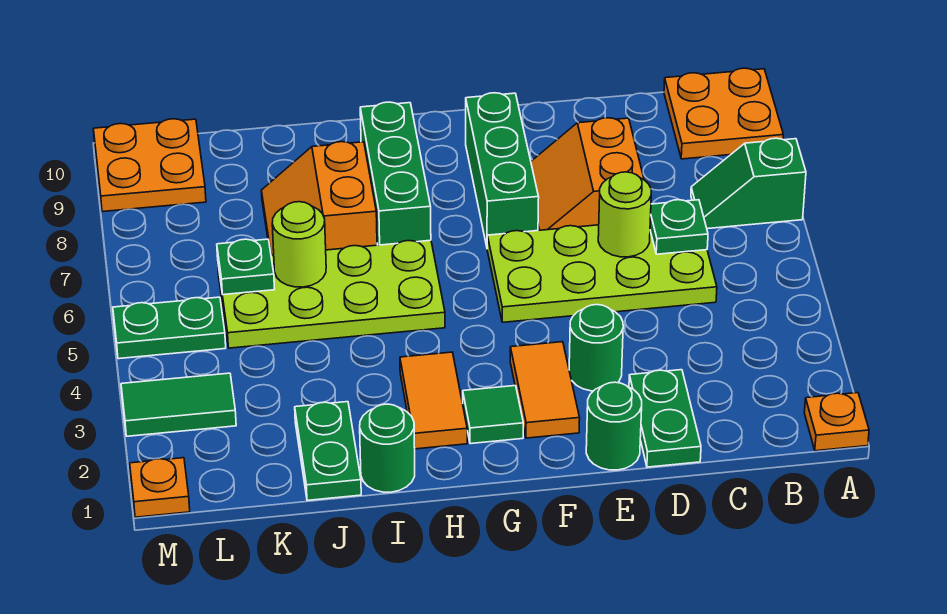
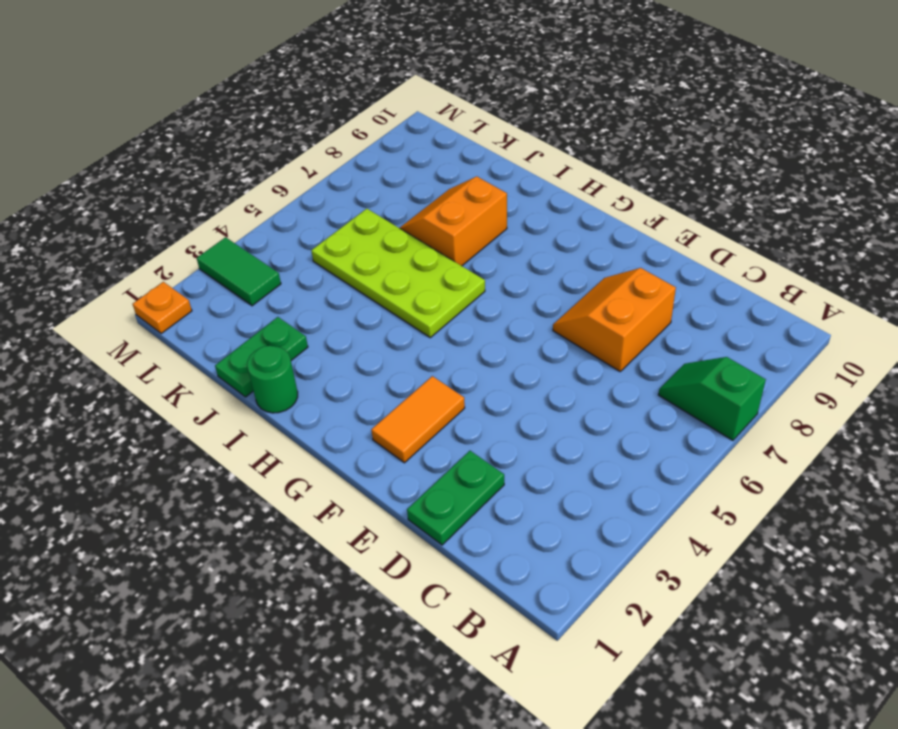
none -> orange plate A1 level 1
none -> orange plate A9:B10 level 1
none -> lime plate C5:F6 level 1

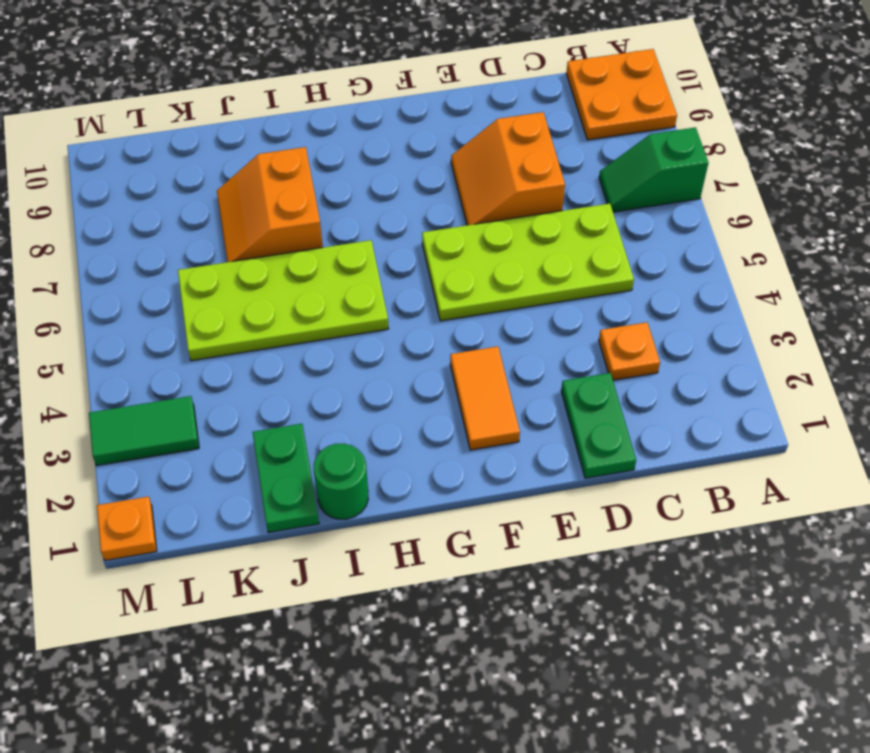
orange plate C3 level 1 -> orange plate A1 level 1
none -> green round brick E1 level 1
none -> green round brick E3 level 1
none -> green brick F7:F9 level 1

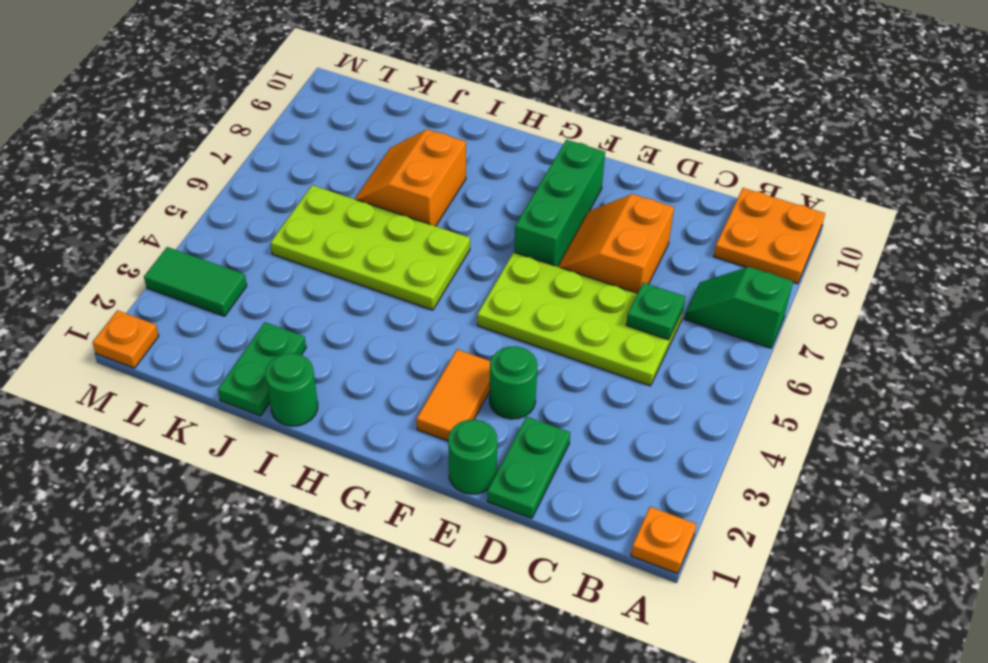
none -> green tile G2 level 1
none -> orange tile H2:H3 level 1
none -> green brick H7:H9 level 1

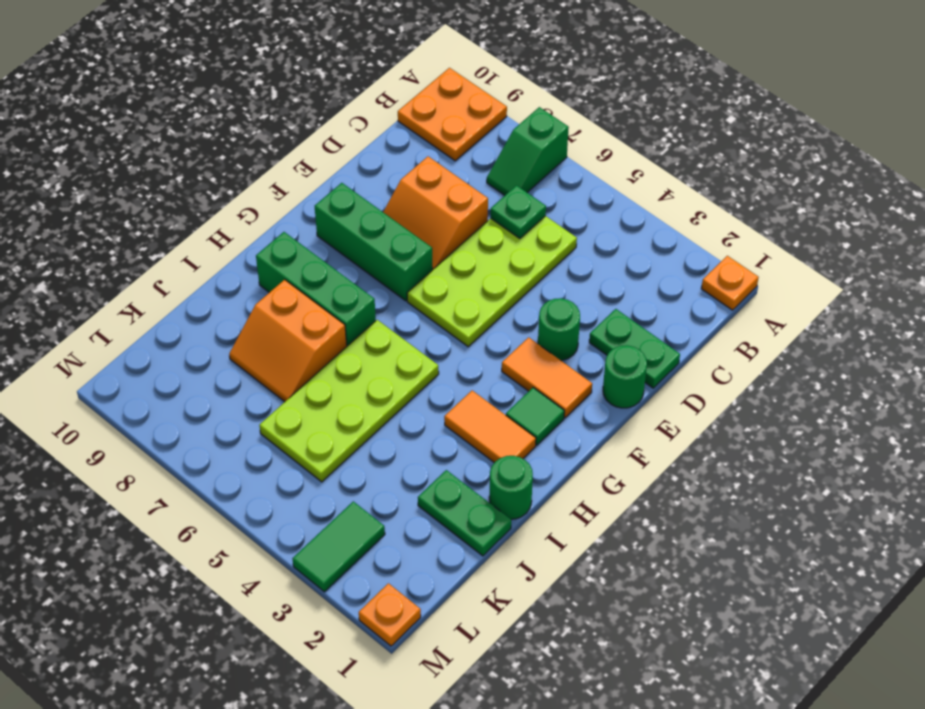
none -> green plate L5:M5 level 1
none -> orange plate L9:M10 level 1
none -> lime round brick D6 level 2

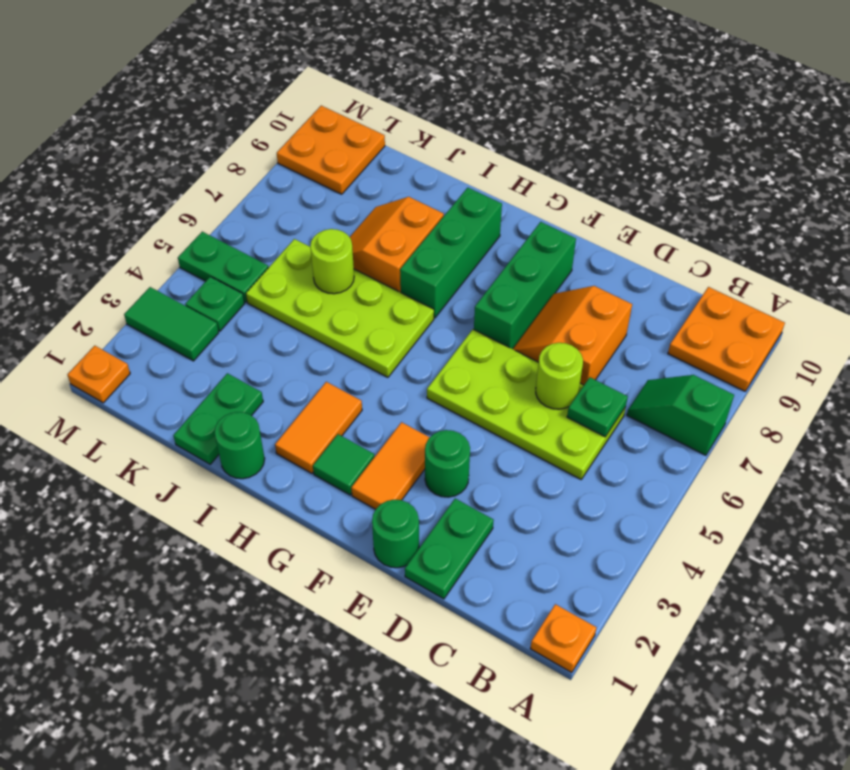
green plate L4 level 1 -> green plate K6 level 2

